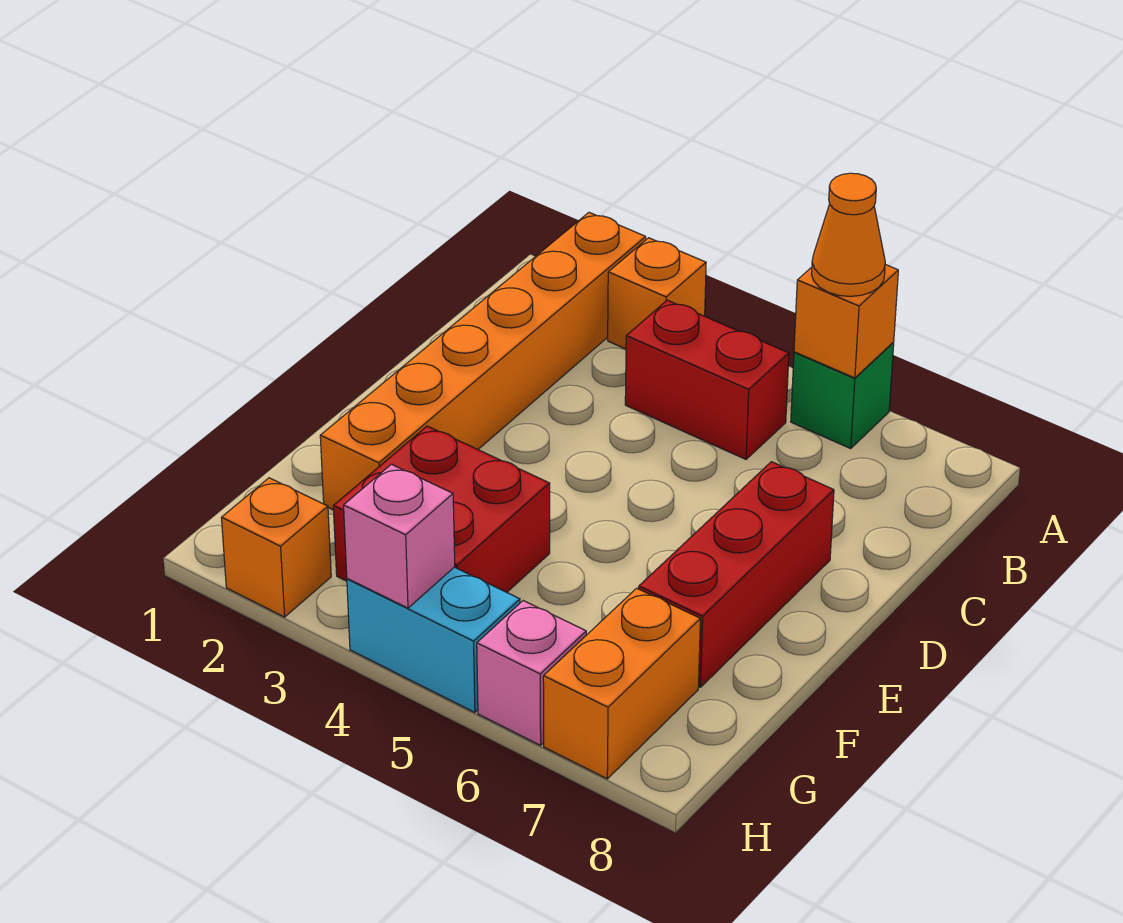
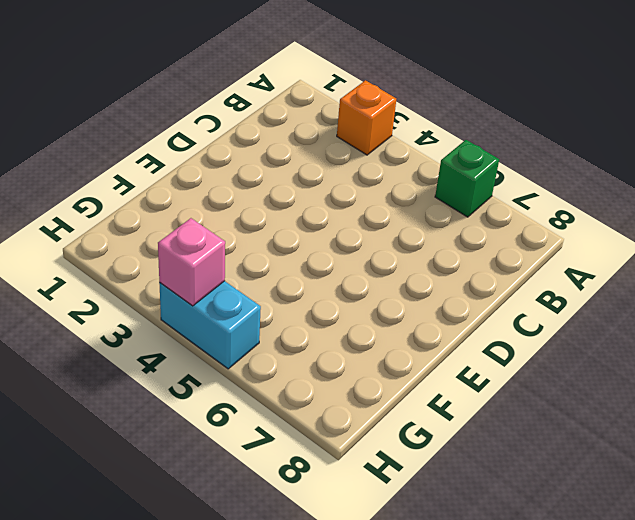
none -> orange brick A2:F2 level 1
none -> red brick B4:B5 level 1
none -> red brick D7:F7 level 1

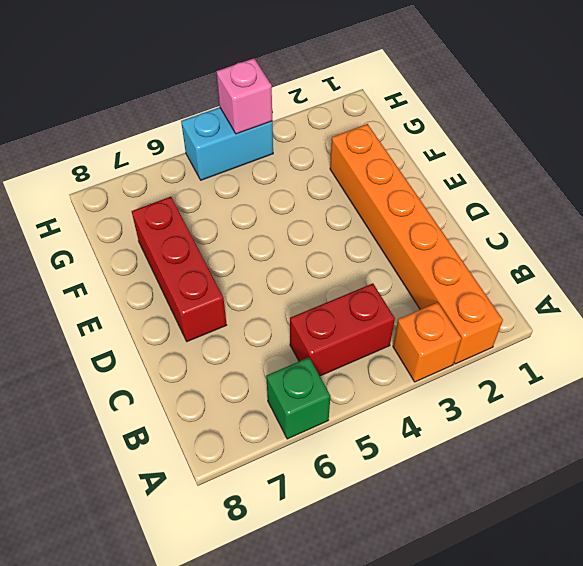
none -> red brick F3:G4 level 1
none -> orange brick G7:H7 level 1
none -> orange brick H2 level 1

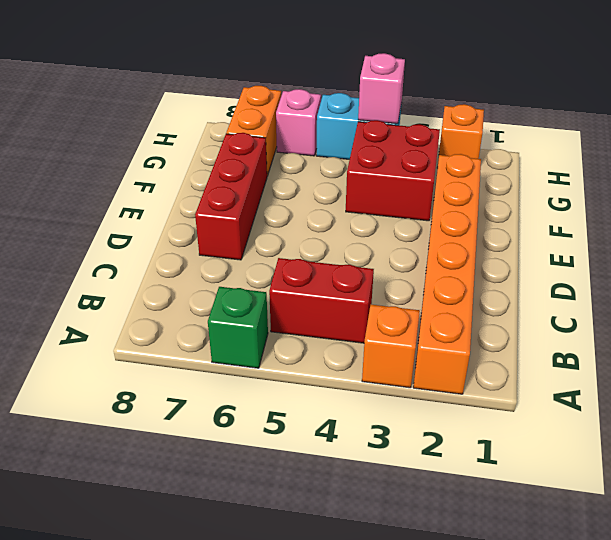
none -> orange brick A6 level 2
none -> orange cone A6 level 3

